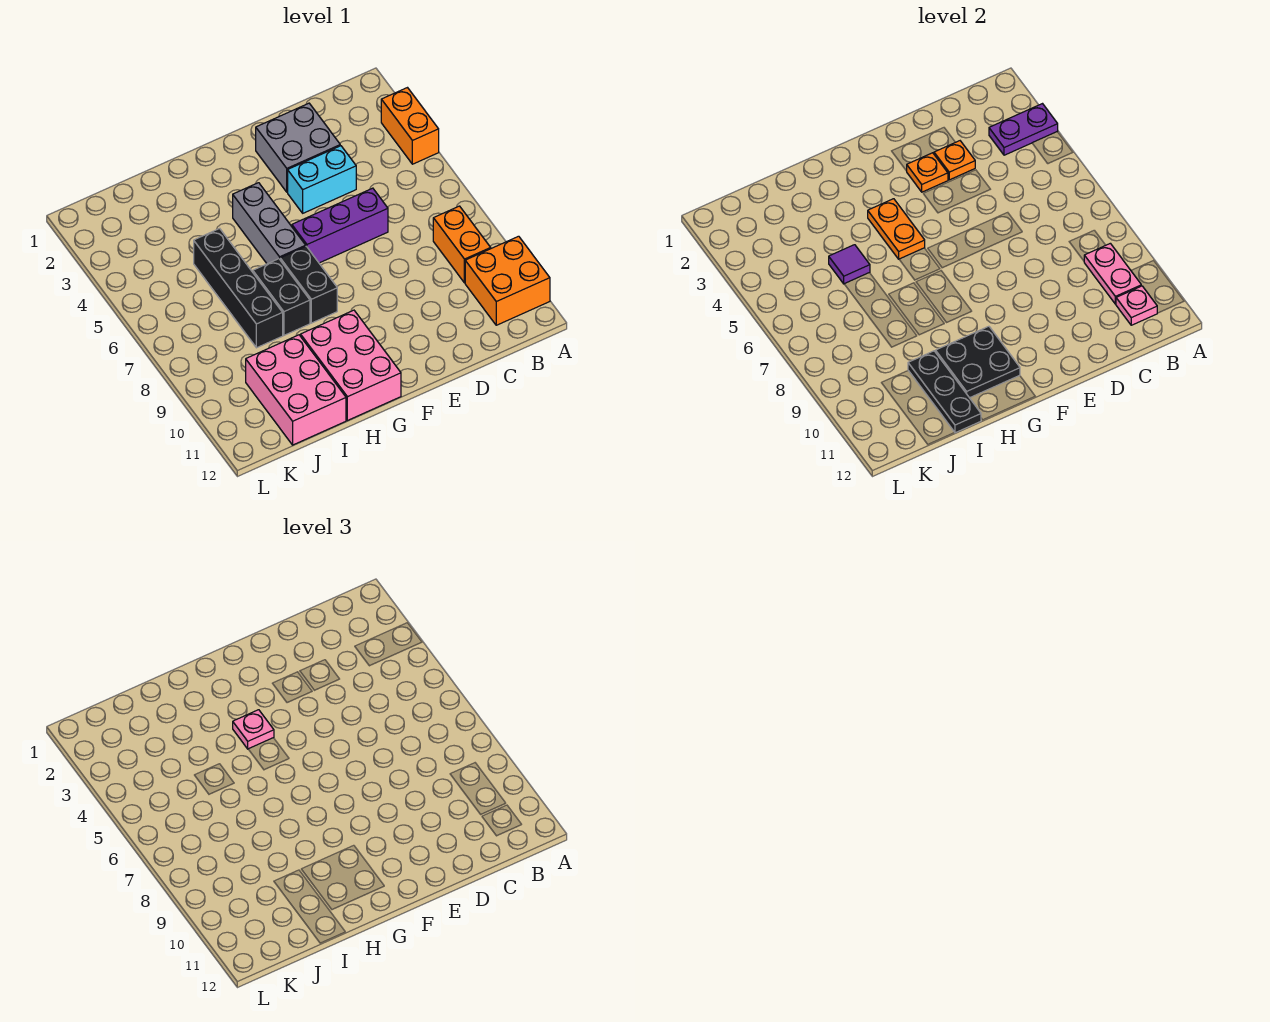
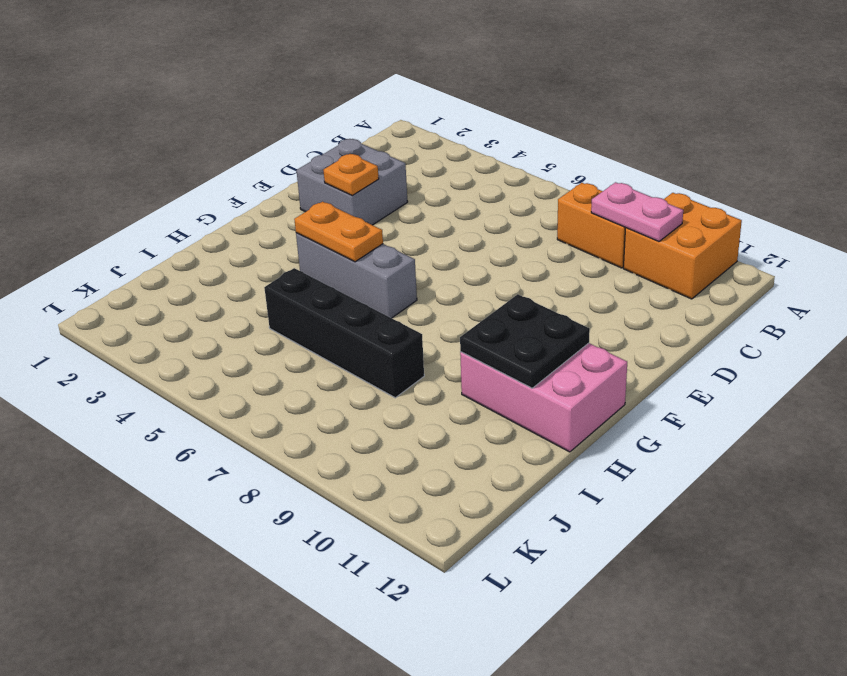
none -> orange brick A3:A4 level 1
none -> cyan brick D4:E4 level 1
none -> purple brick D6:F6 level 1

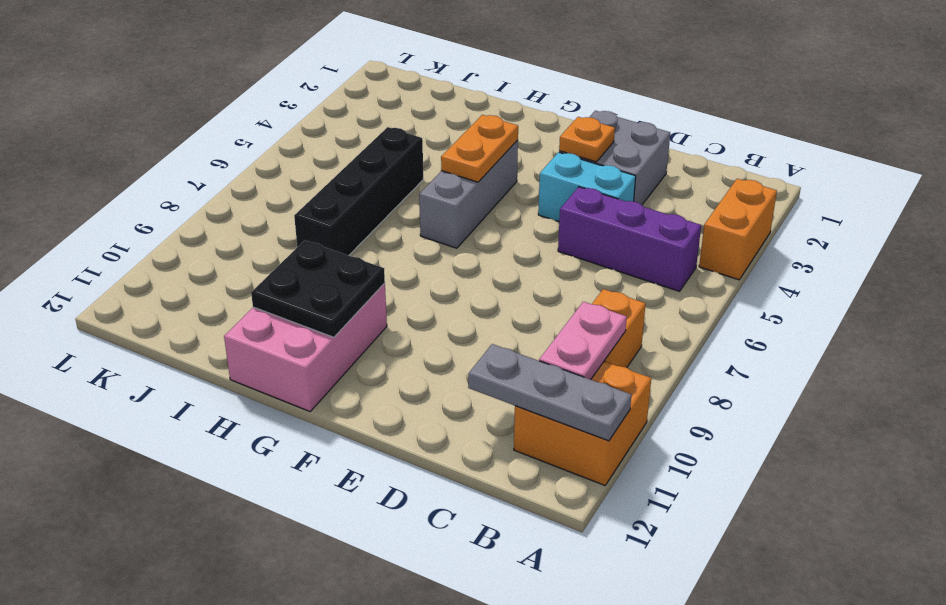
grey plate A11:C11 level 2 -> pink plate B11 level 2
purple brick B5:D5 level 1 -> purple brick D6:F6 level 1
none -> black brick G7:G8 level 1
none -> black brick H7:H8 level 1
none -> pink brick I10:J12 level 1

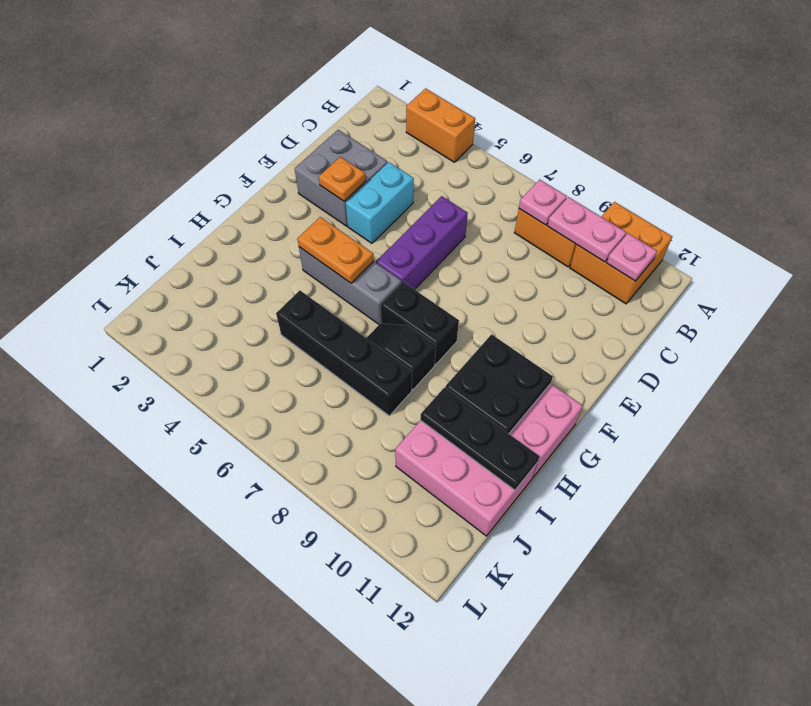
pink plate B8 level 2 -> pink plate G4 level 3
black slope H7:H8 level 1 top 8 -> black brick H7:H8 level 1
none -> purple plate A3:B3 level 2
none -> orange plate D3 level 2
none -> purple tile I5 level 2

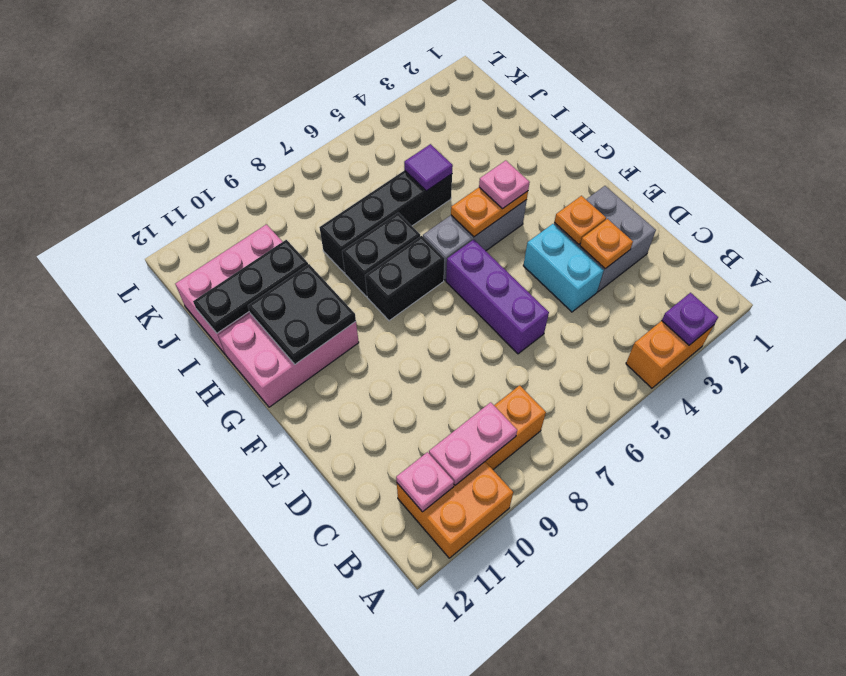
purple plate A3 level 2 -> purple plate A3:B3 level 2

